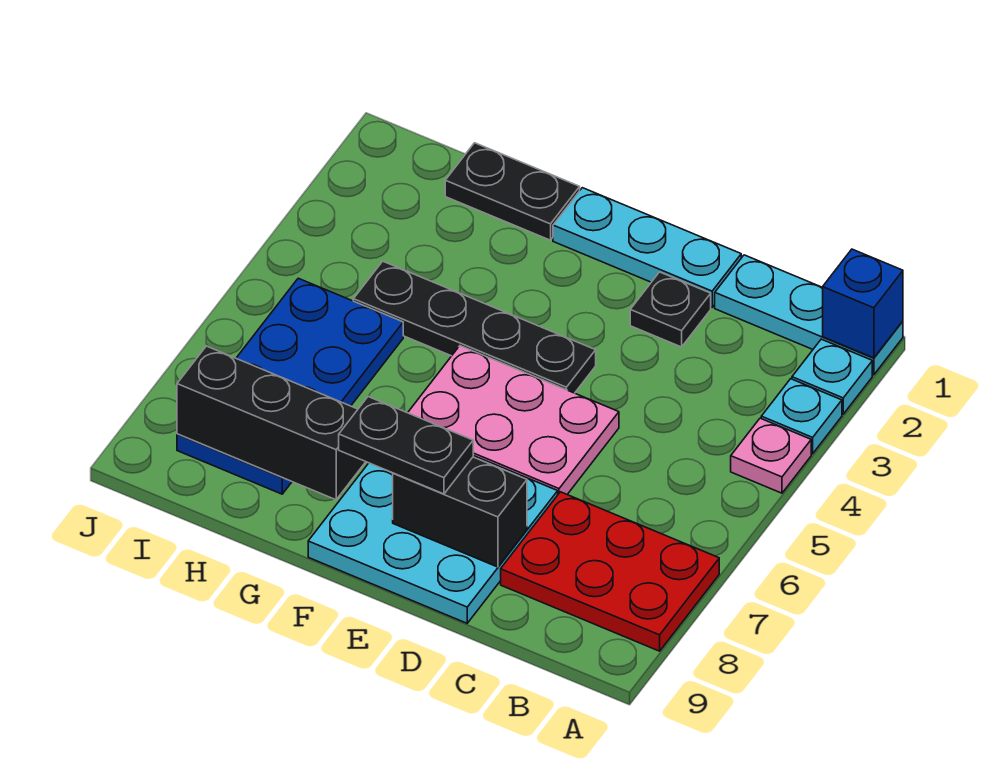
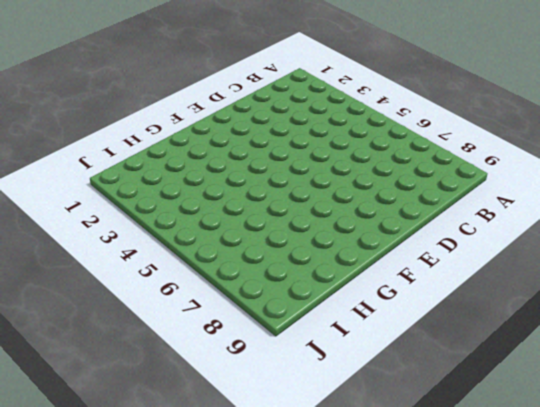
none -> cyan plate A1:C1 level 1
none -> cyan plate A2 level 1
none -> cyan plate A3 level 1

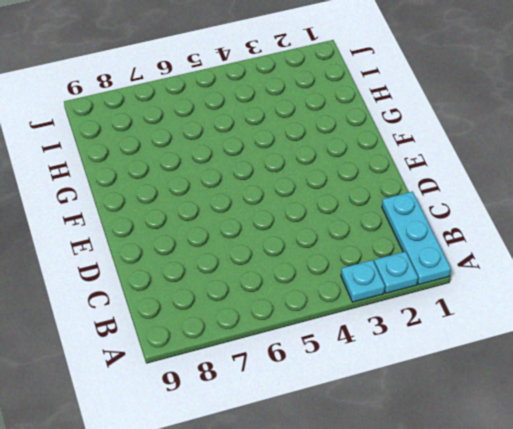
none -> pink plate A4 level 1
none -> red plate A7:C8 level 1
none -> cyan plate D1:F1 level 1

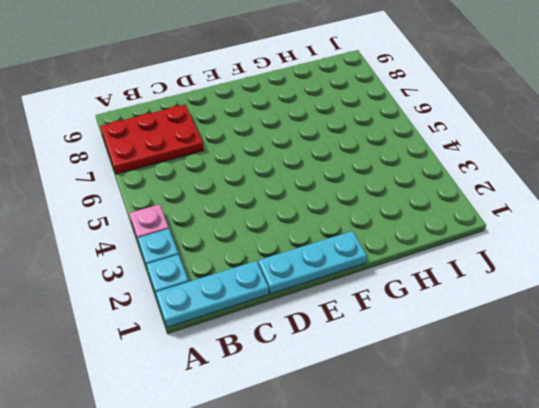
none -> black plate D2 level 1
none -> pink plate D5:F6 level 1
none -> cyan plate D7:F9 level 1

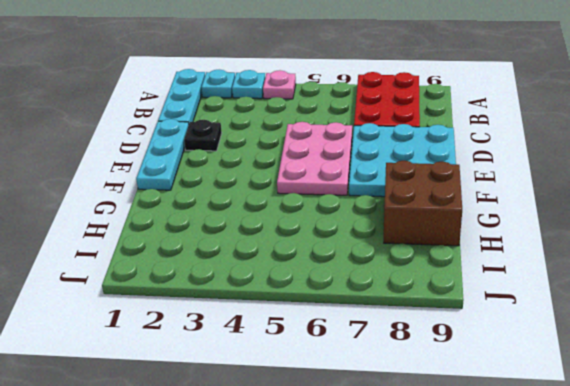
brown brick G8:H9 level 1 -> blue plate H5:I8 level 1
none -> black plate E4:H4 level 1
none -> black plate G1:H1 level 1
none -> blue brick A1 level 2

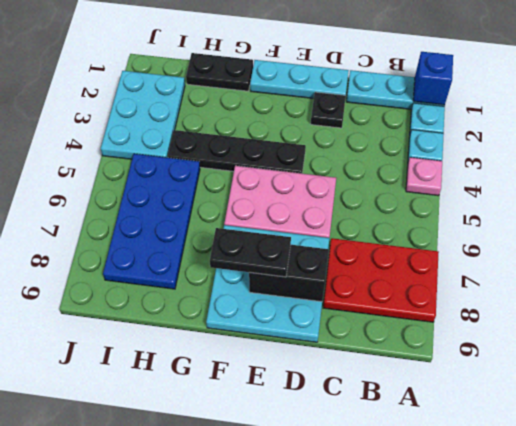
cyan plate I2:J4 level 1 -> none
none -> black brick G8:I8 level 2

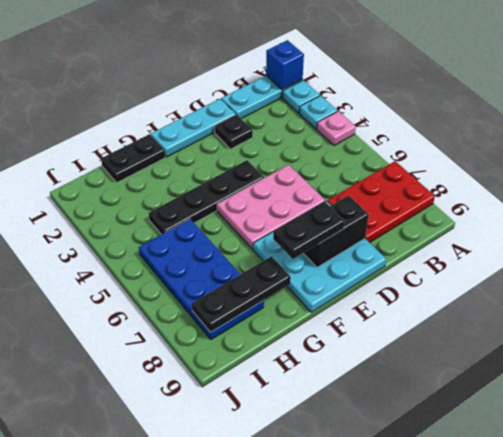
black plate G8:I8 level 2 -> black brick G8:I8 level 2

